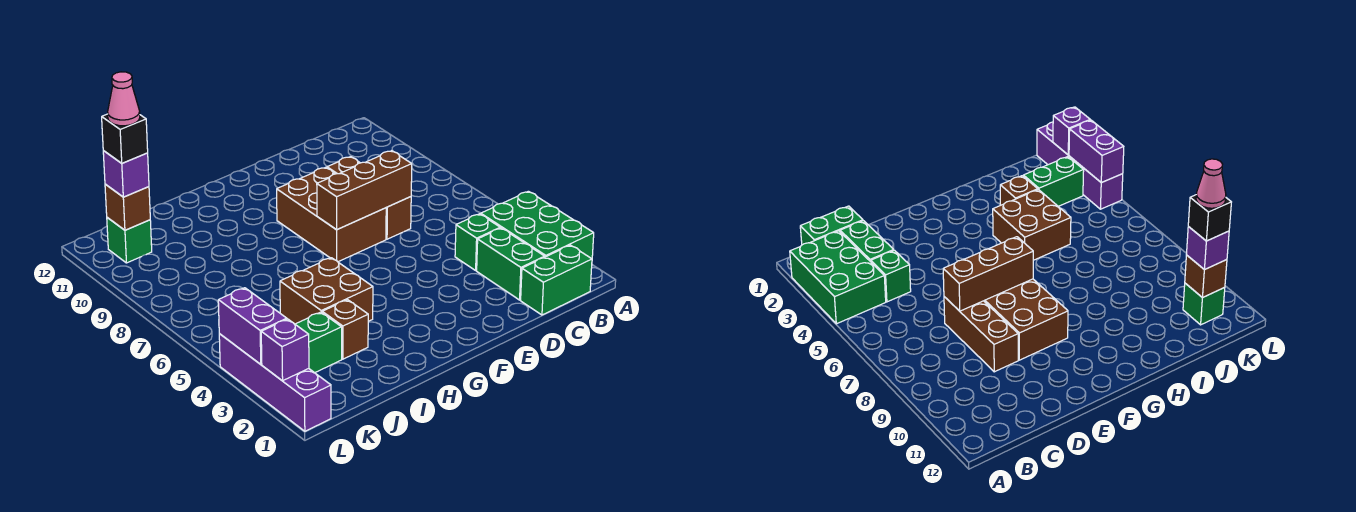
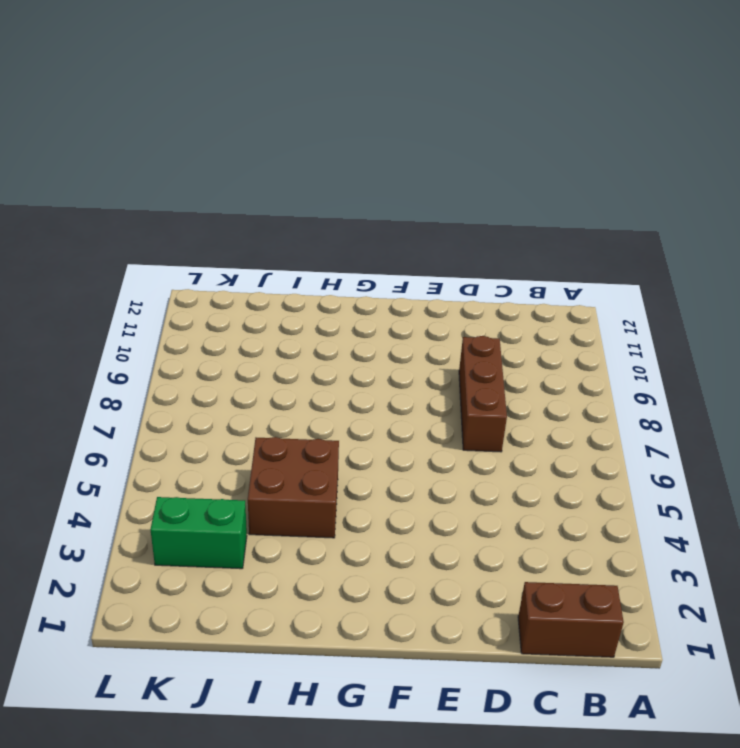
brown brick B1:C1 level 1 -> green brick B1:C1 level 1
none -> green brick A2:B4 level 1
none -> green brick C2:C3 level 1
none -> green brick C4 level 1

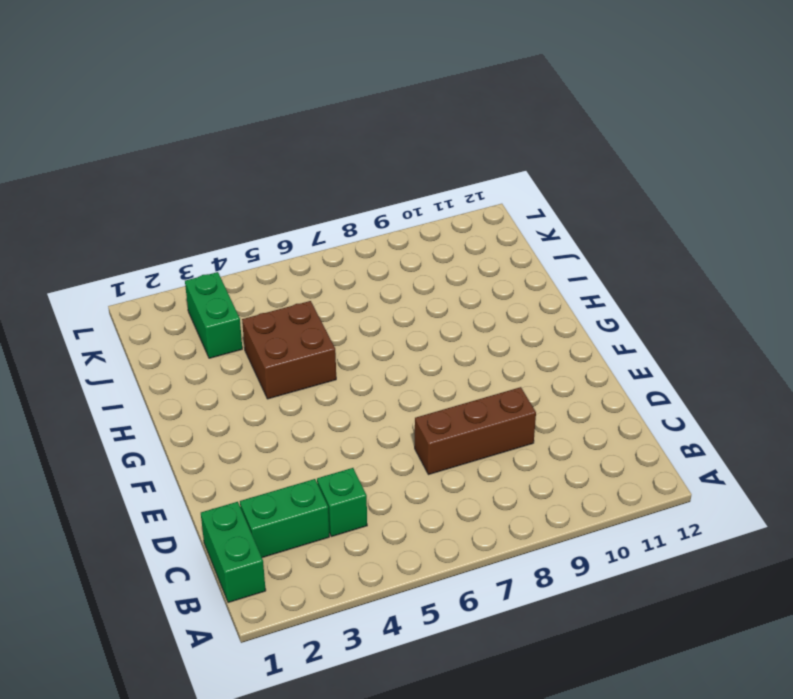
none -> green brick A2:B4 level 1
none -> brown brick E7:F9 level 1
none -> brown brick I3 level 1

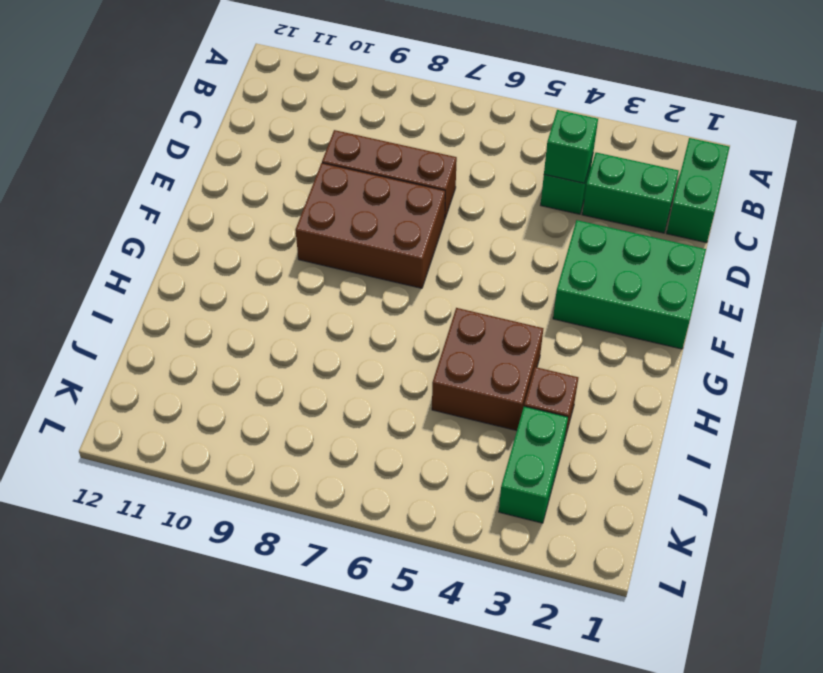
green brick C4 level 2 -> green brick K11 level 1
green brick E1:F3 level 1 -> green brick A2:B4 level 1
none -> purple brick L1:L4 level 1
none -> brown brick D7:F7 level 2
none -> brown brick K11 level 2

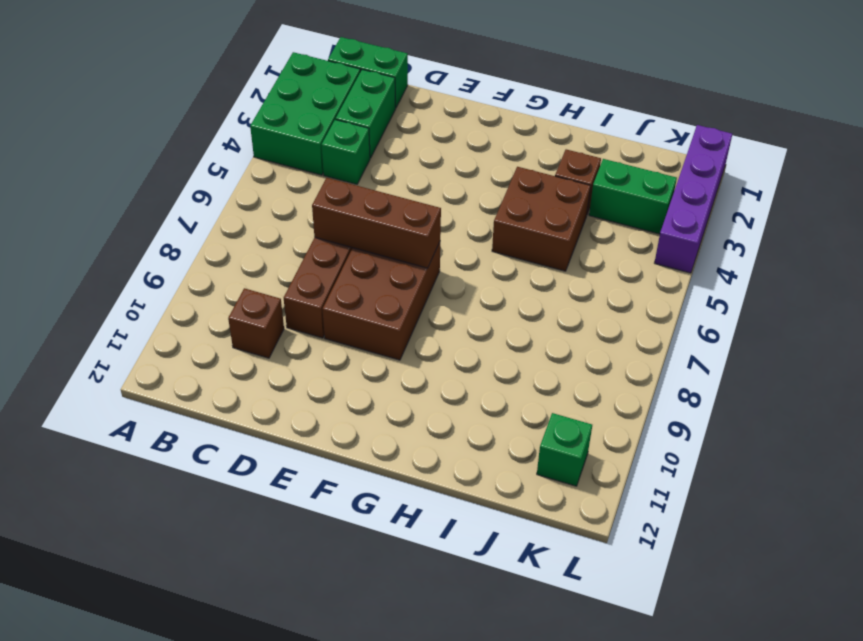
brown brick C10 level 1 -> brown brick K11 level 2
none -> purple brick L2 level 2
none -> purple brick L3:L4 level 2
none -> purple brick K11 level 3

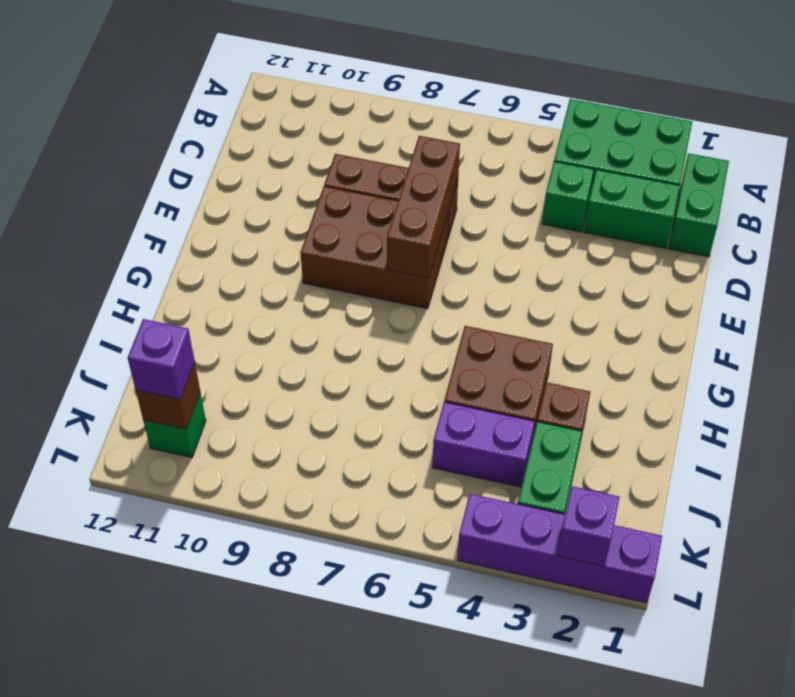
purple brick J4:J5 level 1 -> purple brick L3:L4 level 2
none -> black brick K11 level 4
none -> pink cone K11 level 5

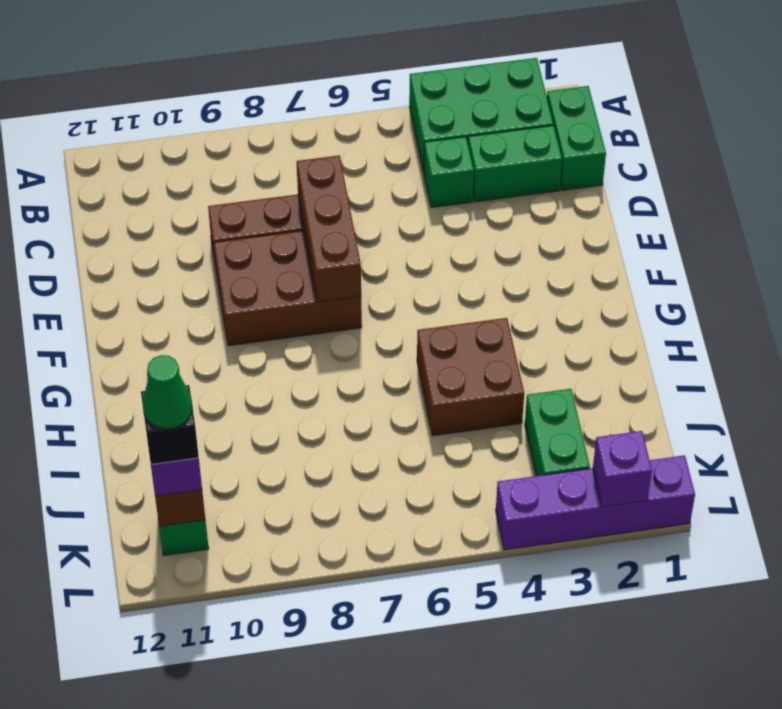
green cone K11 level 5 -> pink cone K11 level 5
none -> brown brick I3 level 1
none -> purple brick L3:L4 level 2

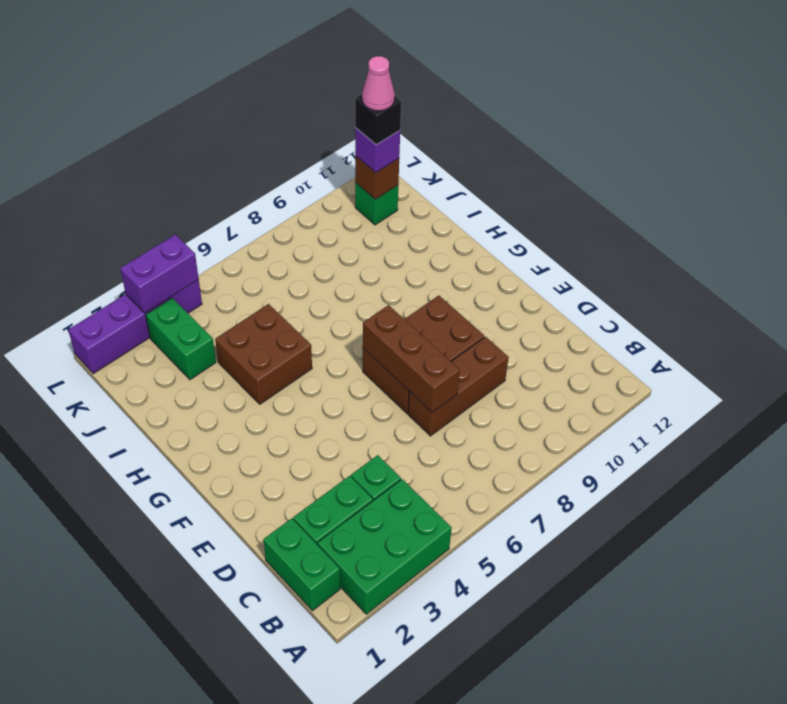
none -> brown brick I3 level 1
none -> purple brick L2 level 2

